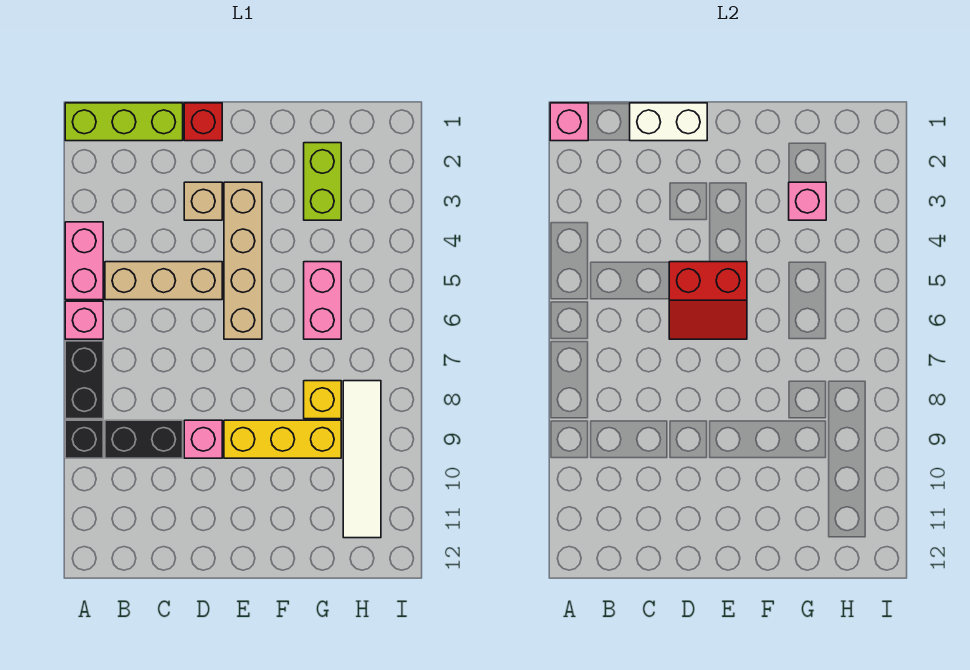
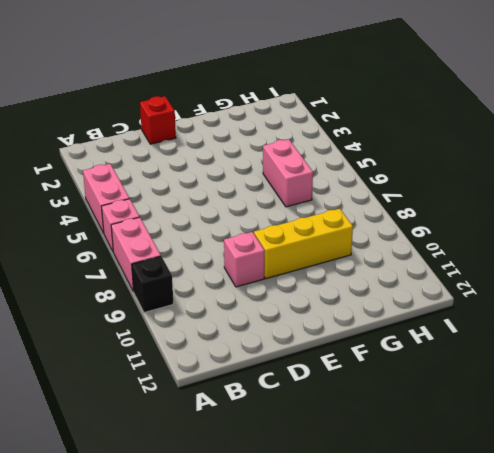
pink brick A7:A8 level 1 -> black brick A7:A8 level 1
none -> lime brick A1:C1 level 1
none -> tan brick B5:D5 level 1
none -> black brick B9:C9 level 1

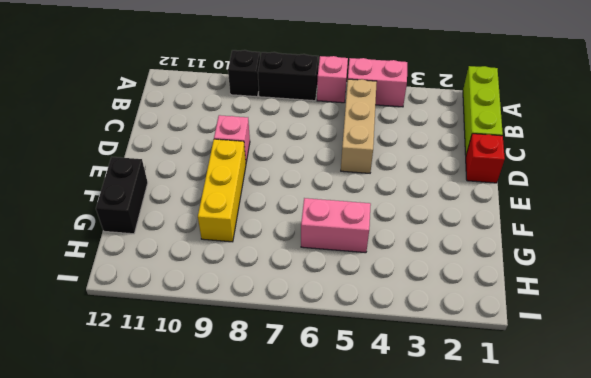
black brick F12:G12 level 1 -> black brick B9:C9 level 1
none -> tan brick D3 level 1
none -> tan brick E3:E6 level 1
none -> lime brick G2:G3 level 1

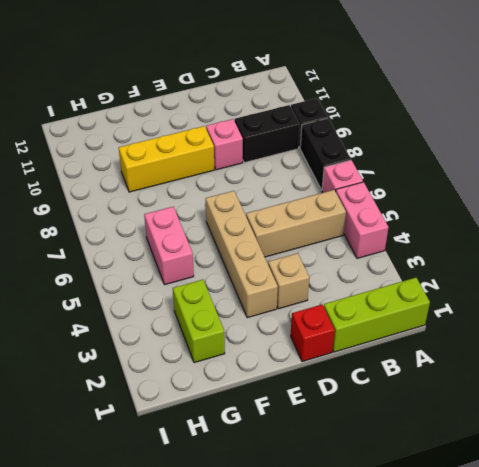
none -> yellow brick G8 level 1
none -> white tile H8:H11 level 1
none -> pink brick A1 level 2

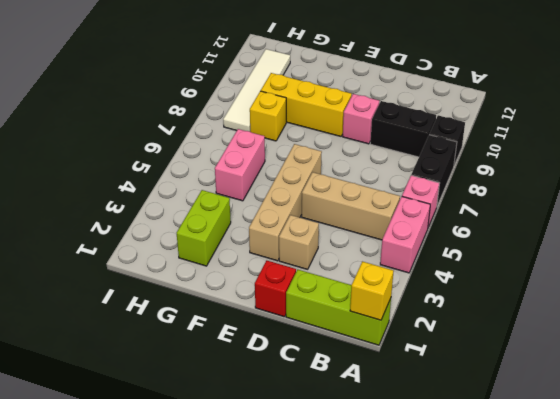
yellow brick A1 level 2 -> pink brick A1 level 2
none -> white brick C1:D1 level 2
none -> red slope D5:E6 level 2 top 5
none -> pink brick G3 level 2

